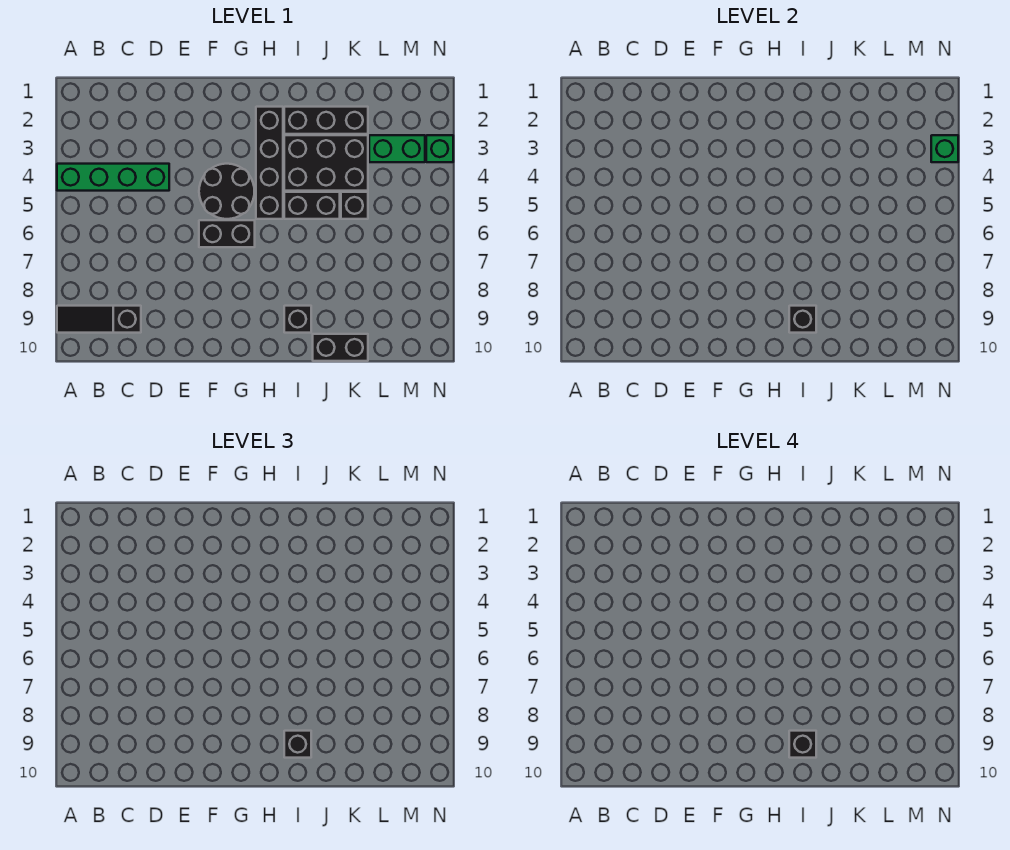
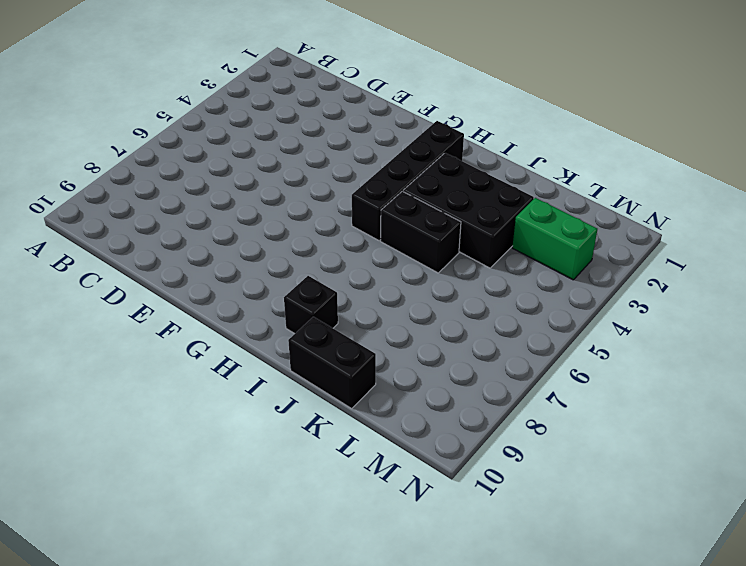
none -> green brick A4:D4 level 1
none -> black slope A9:C9 level 1 top C
none -> black round brick F4:G5 level 1

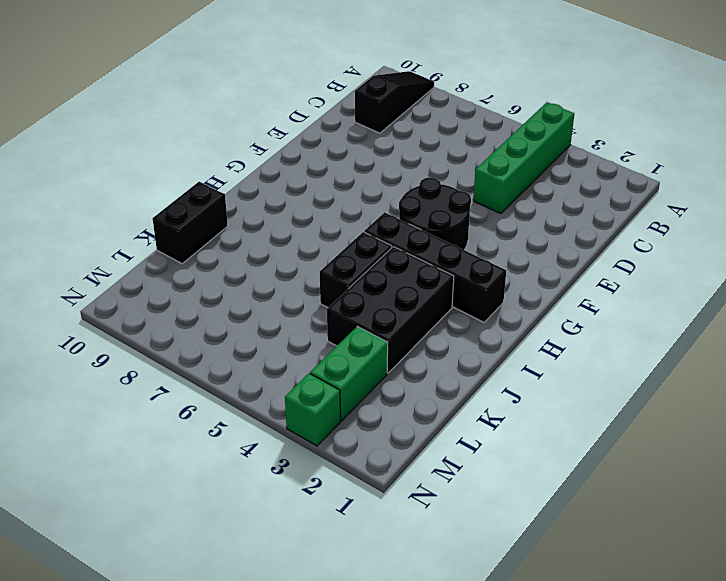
none -> black brick F6:G6 level 1
none -> black brick I2:K2 level 1
none -> black brick I9 level 1

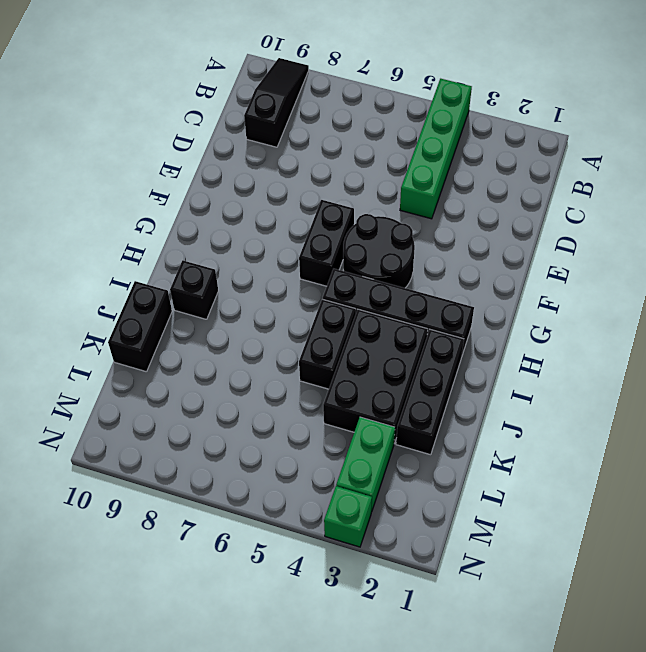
none -> black brick K5 level 1
none -> black brick I9 level 2
none -> green brick N3 level 2

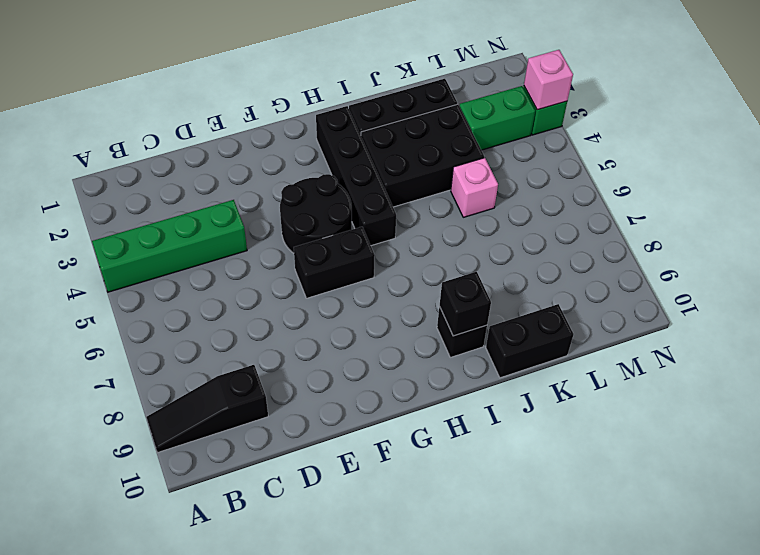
pink brick K5 level 1 -> black brick K5 level 1
pink brick N3 level 2 -> green brick N3 level 2
none -> black brick I5:J5 level 1
none -> black brick I9 level 3
none -> black brick I9 level 4

